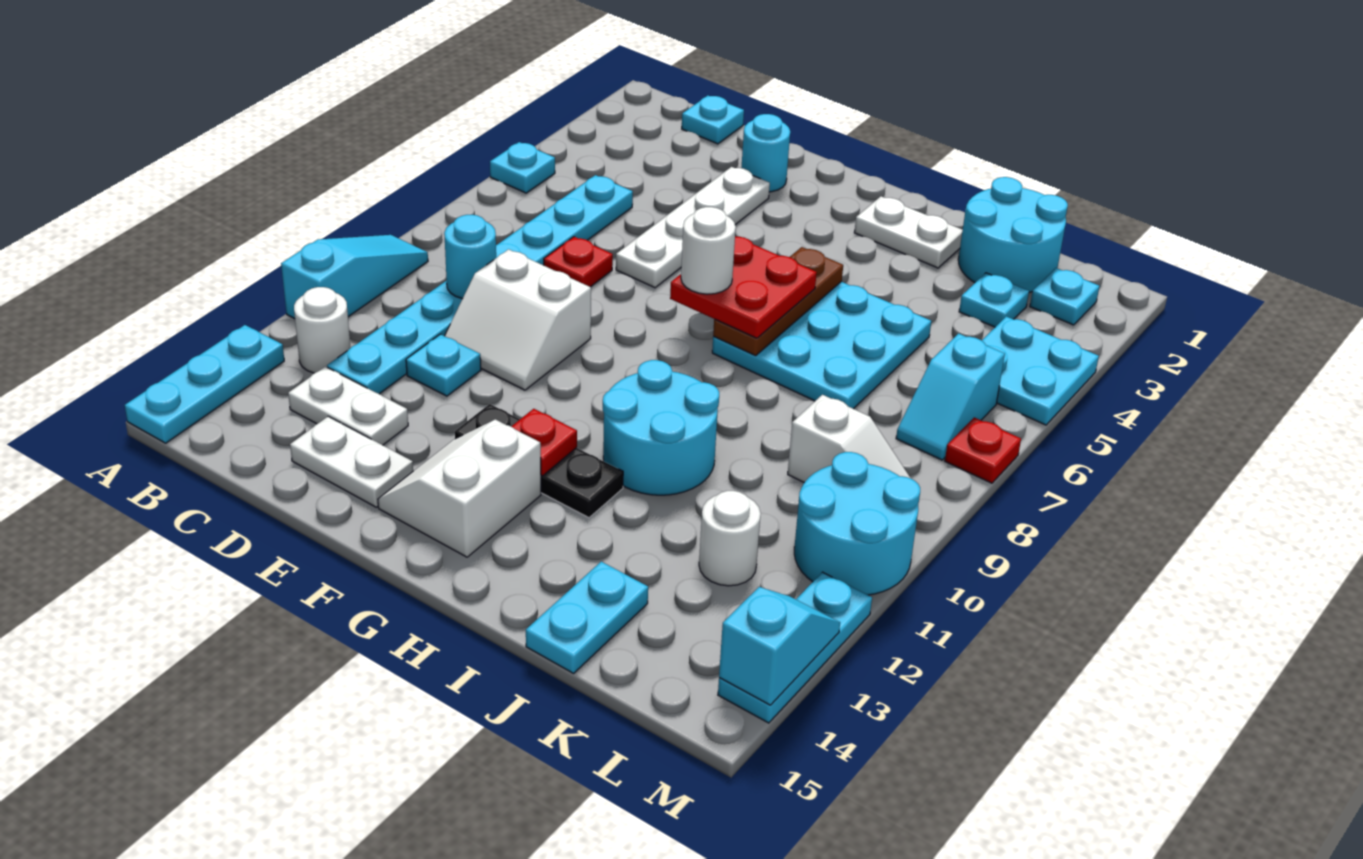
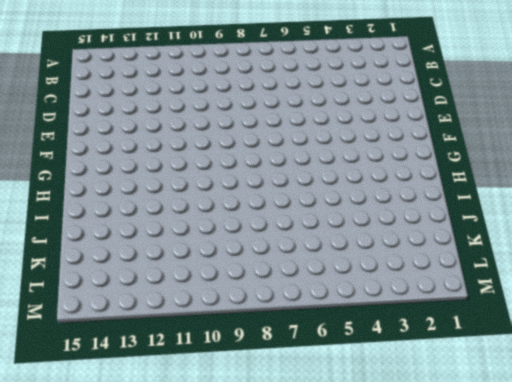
none -> cyan plate A5 level 1
none -> cyan slope A9:A11 level 1 top 11
none -> cyan plate A13:A15 level 1
none -> white round brick B12 level 1

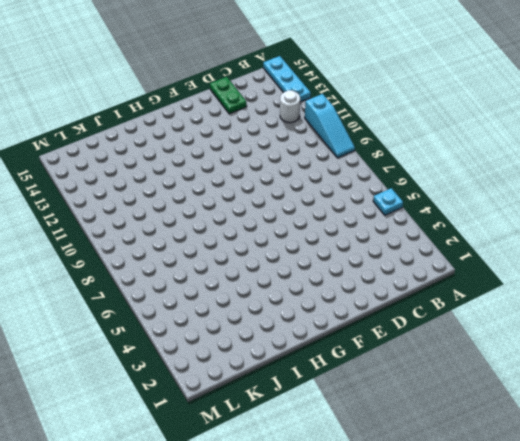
green plate D14:D15 level 1 -> white plate D14:E14 level 1
none -> cyan plate C1 level 1
none -> cyan plate C5:C12 level 1
none -> white plate C13:D13 level 1
none -> red plate D7 level 1

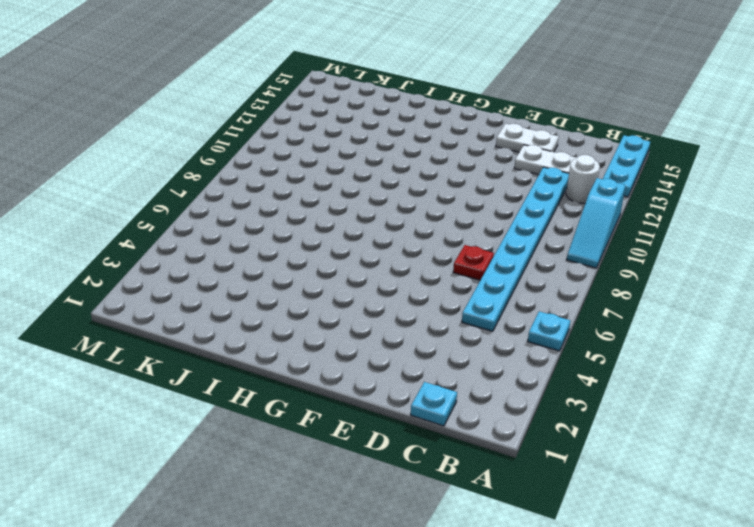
none -> white slope D9:E10 level 1 top 9
none -> cyan plate D11 level 1
none -> cyan round brick E2 level 1
none -> white plate E3:E6 level 1

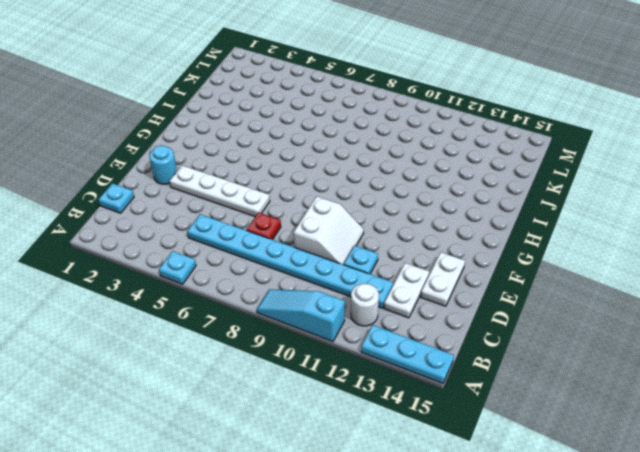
none -> black plate F12:H12 level 1
none -> white slope F13:G14 level 1 top G
none -> white plate H2:I2 level 1
none -> cyan plate H5:J7 level 1

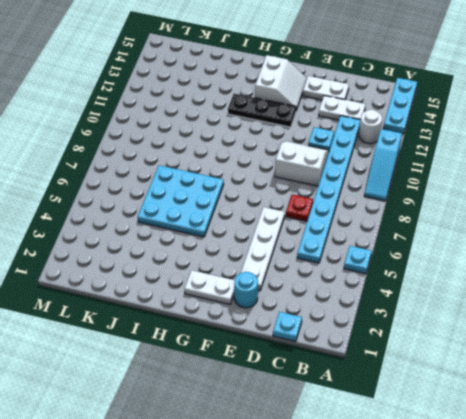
white plate F2:G2 level 1 -> white plate H2:I2 level 1
none -> cyan round brick H10:I11 level 1
none -> cyan round brick J1:K2 level 1
none -> cyan plate J14:J15 level 1
none -> cyan plate K3 level 1

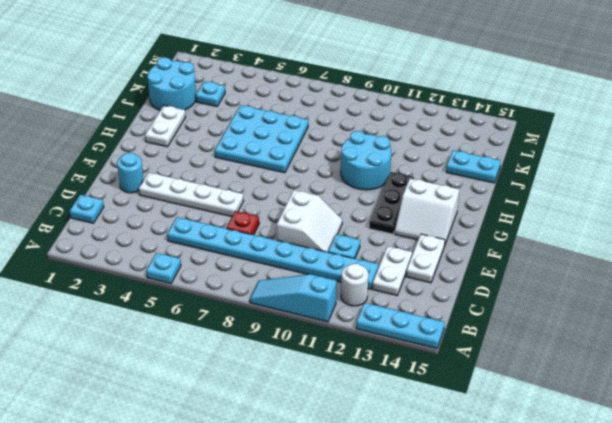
none -> white slope K9:L9 level 1 top K
none -> white round brick K12 level 1
none -> cyan plate L2 level 1
none -> cyan plate L4:M5 level 1

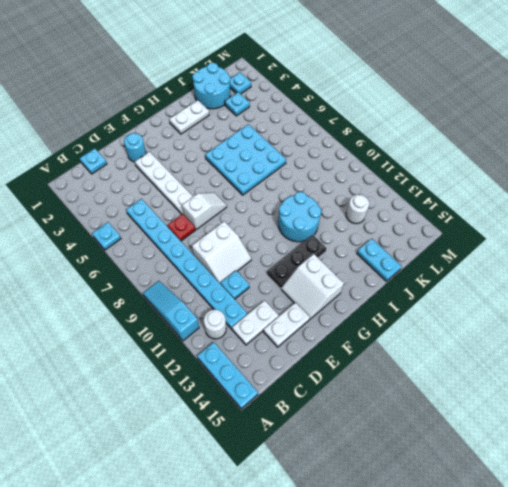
white slope E7:F7 level 1 top E -> white slope K9:L9 level 1 top K
none -> cyan plate L4:M5 level 1
none -> cyan slope L6:L7 level 1 top 6
none -> cyan round brick L10:M11 level 1
none -> red plate M7 level 1

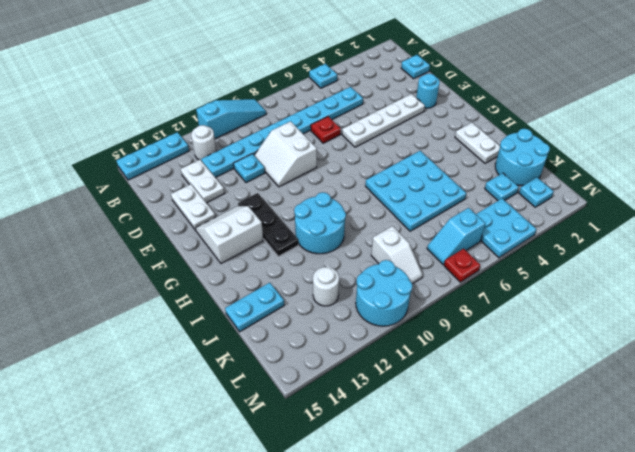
none -> cyan plate M12:M14 level 1
none -> cyan round brick C9 level 2
none -> red plate G12 level 2
none -> brown plate H5:H7 level 2

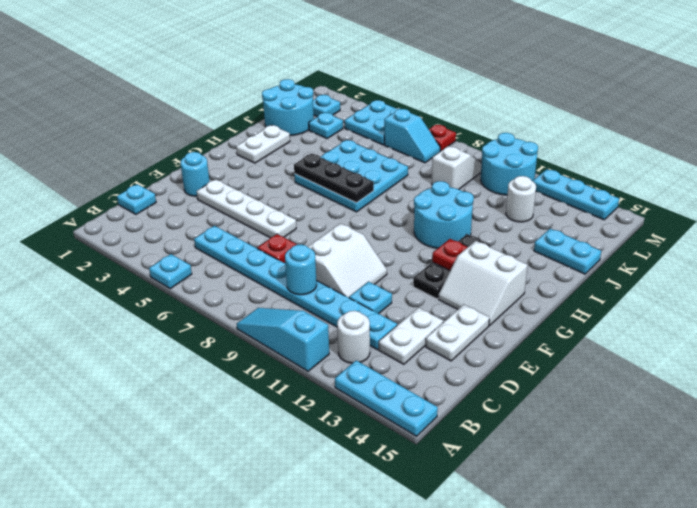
black plate H5:H7 level 2 -> brown plate H5:H7 level 2
none -> cyan slope M13:M14 level 2 top 14
none -> red plate G6:H7 level 3
none -> white round brick G7 level 4

